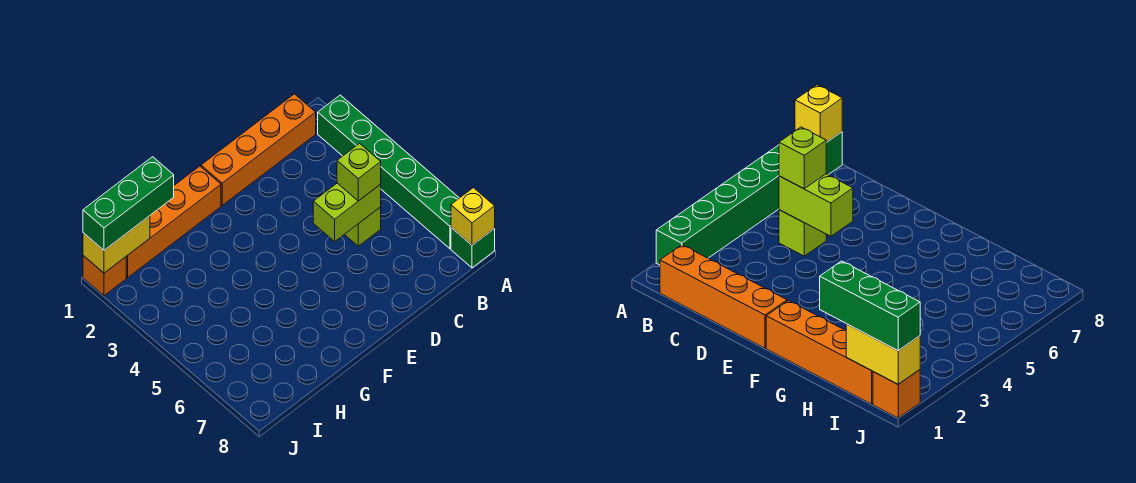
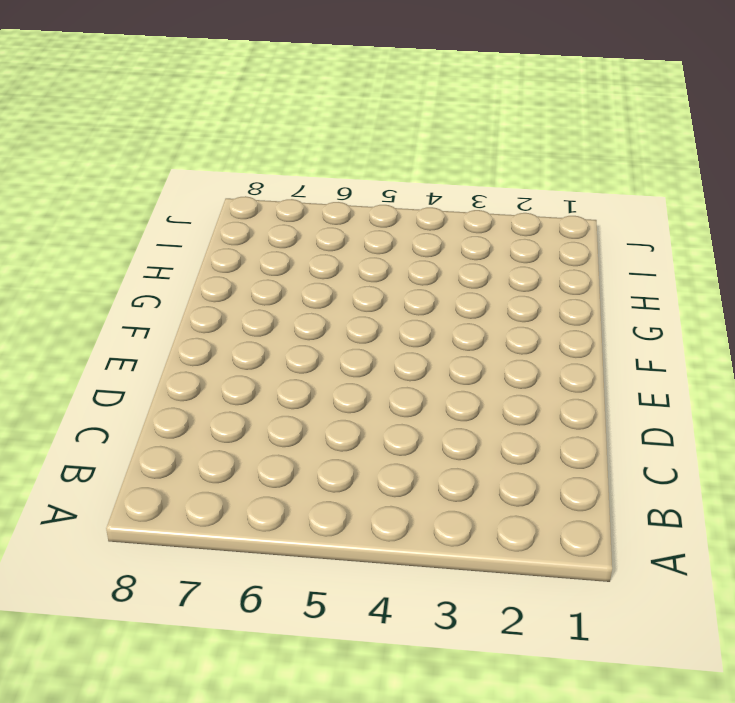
none -> green brick A2:A7 level 1
none -> green brick A8 level 1

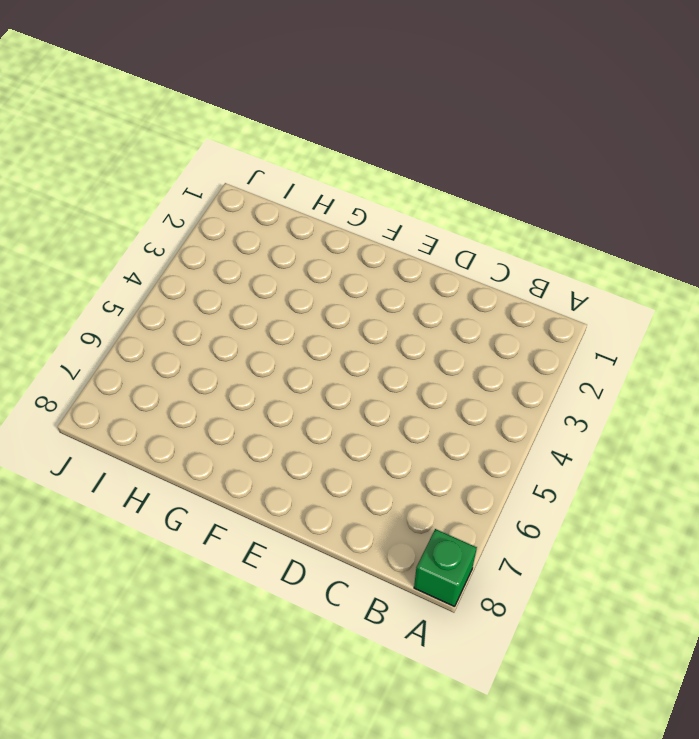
none -> green brick A2:A7 level 1
none -> orange brick B1:E1 level 1

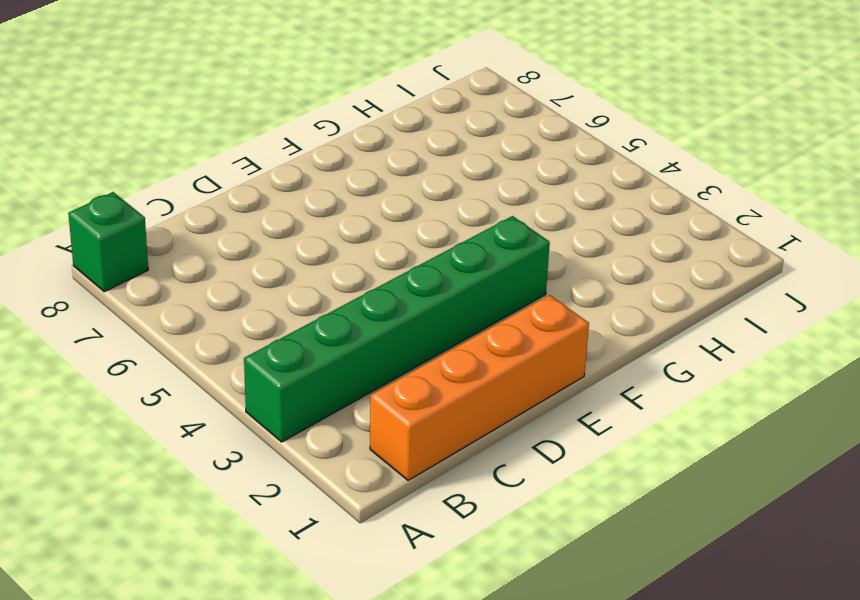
green brick A3:F3 level 1 -> green brick A2:A7 level 1
none -> lime brick C5 level 1
none -> orange brick F1:I1 level 1

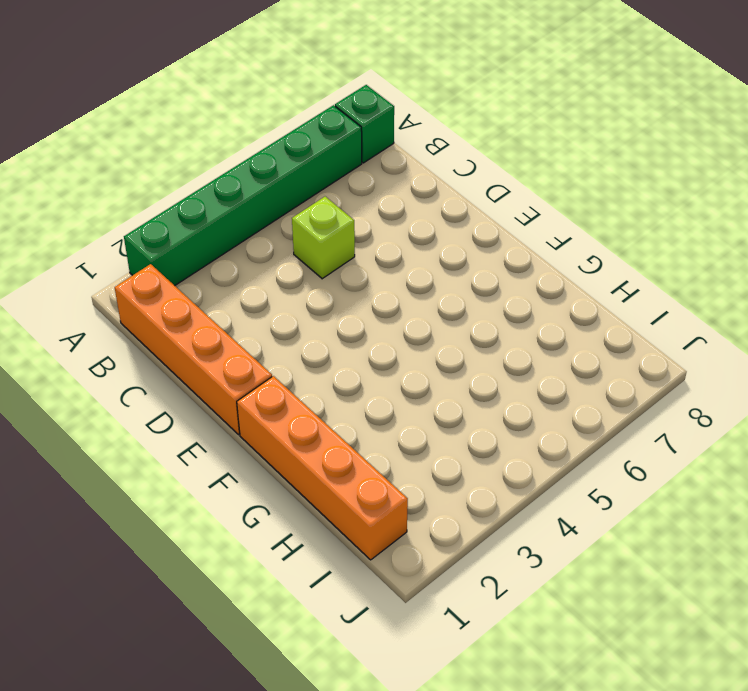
none -> orange brick J1 level 1
none -> yellow brick A8 level 2

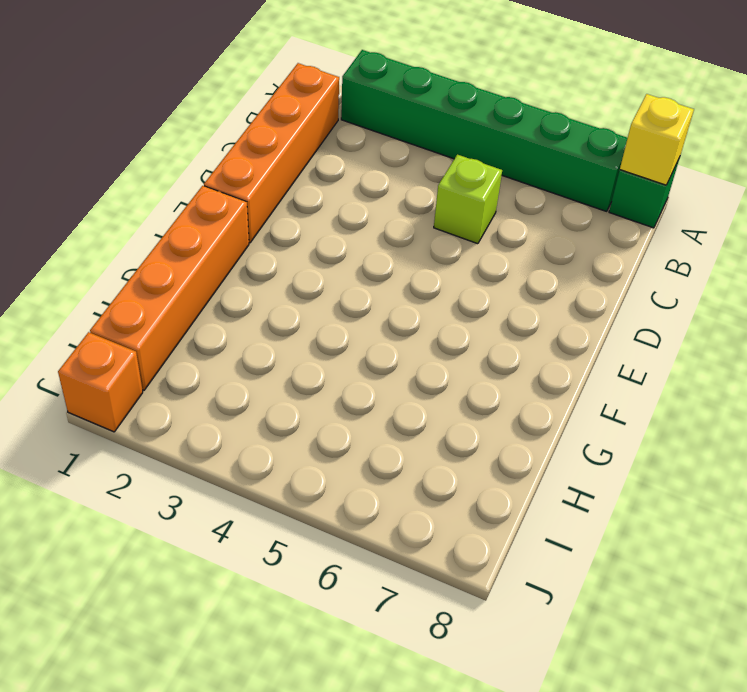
none -> lime brick C5:D5 level 2
none -> yellow brick I1:J1 level 2

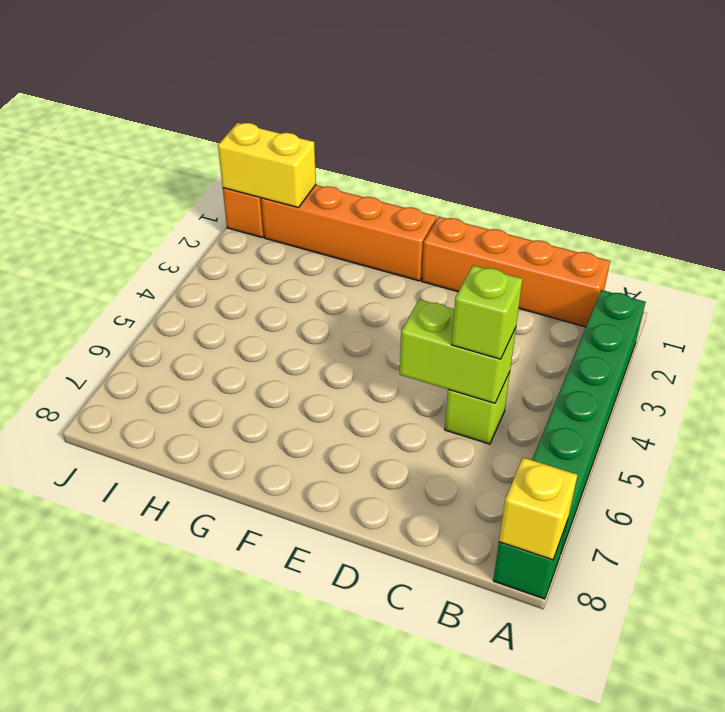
none -> green brick H1:J1 level 3

